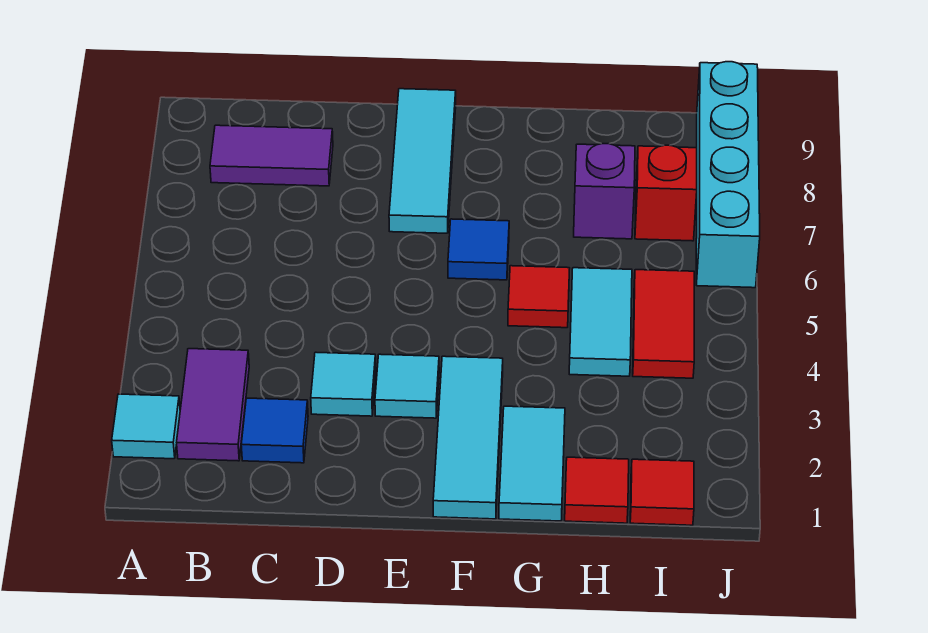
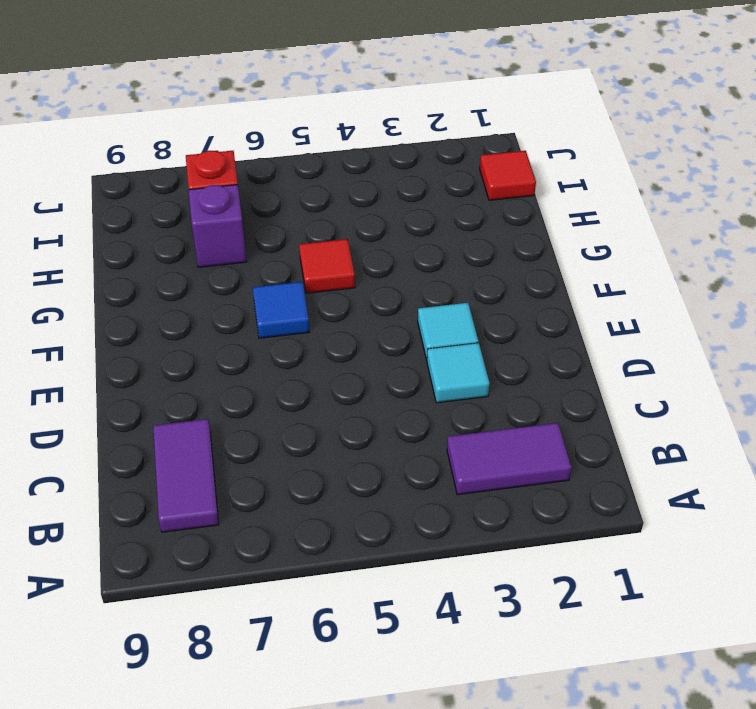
none -> cyan tile A2 level 1
none -> blue tile C2 level 1
none -> cyan tile E7:E9 level 1

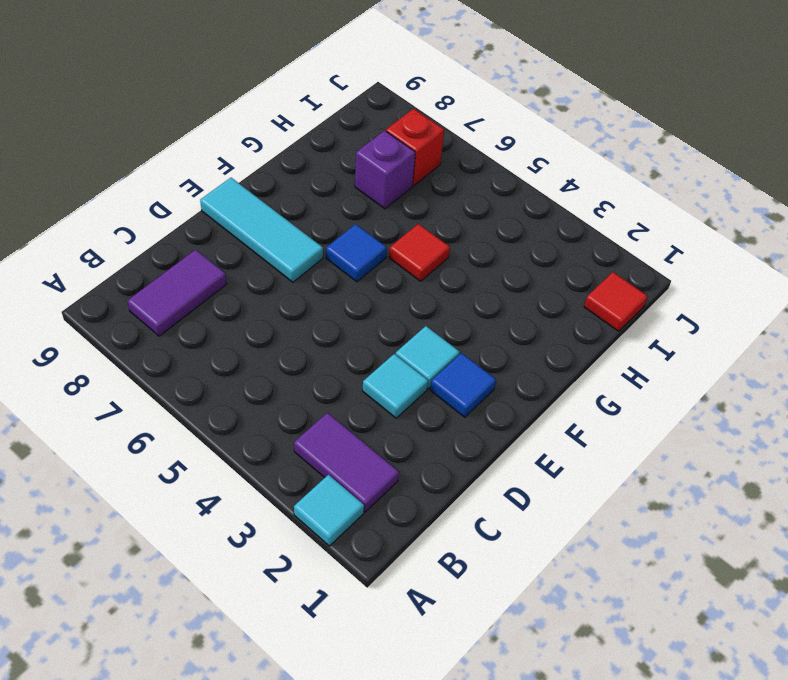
blue tile E2 level 1 -> blue tile C2 level 1
none -> cyan tile F1:F3 level 1
none -> cyan tile G1:G2 level 1
none -> red tile H1 level 1

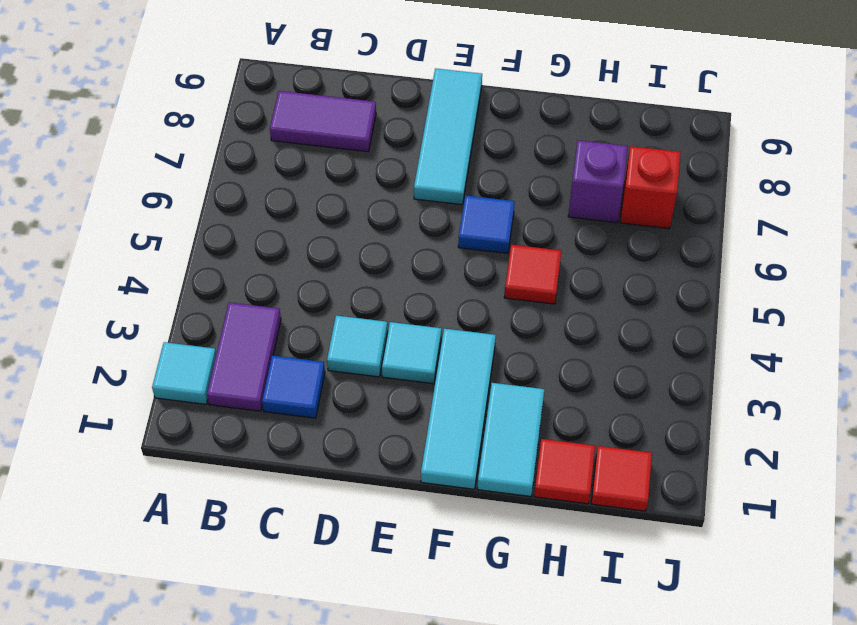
none -> cyan tile H4:H5 level 1
none -> red tile I4:I5 level 1
none -> cyan brick J6:J9 level 1

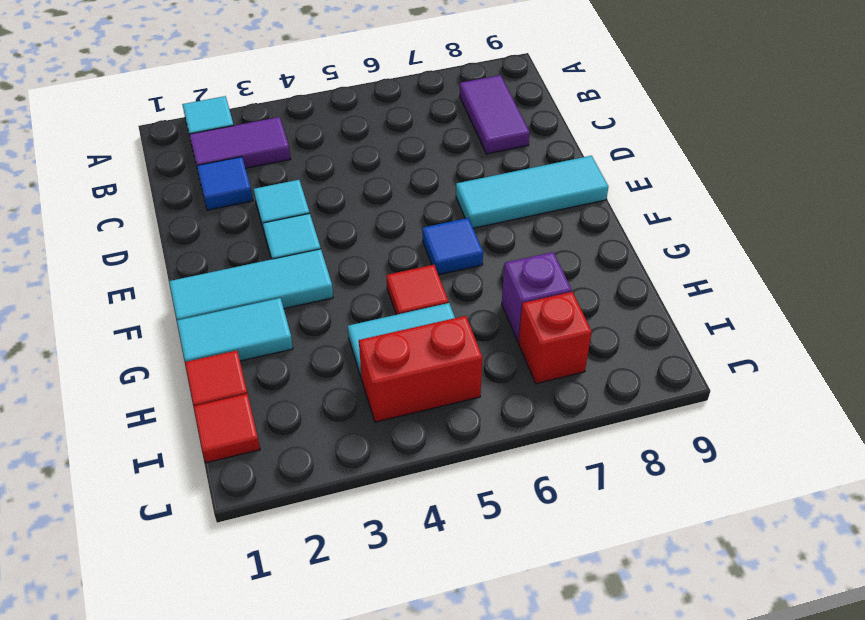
red brick I4:I5 level 1 -> red tile I4:I5 level 1
none -> cyan brick J6:J9 level 1

